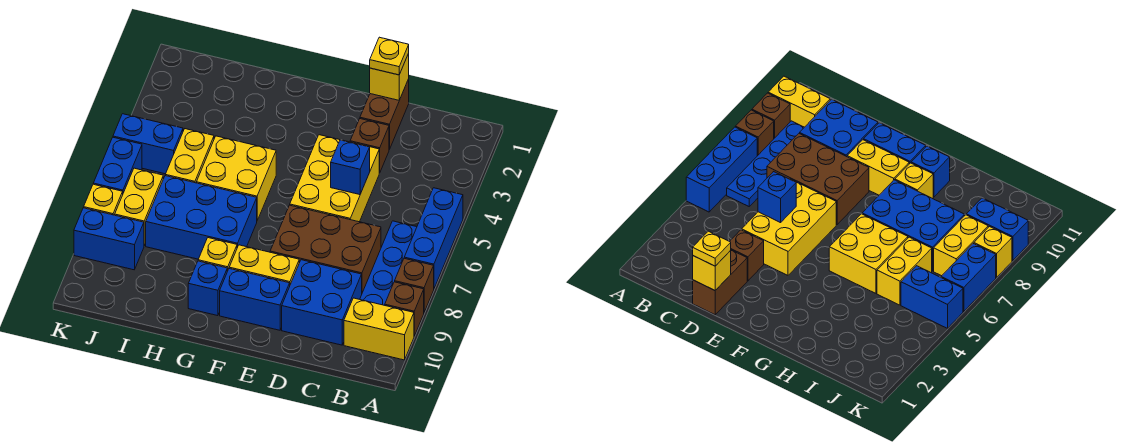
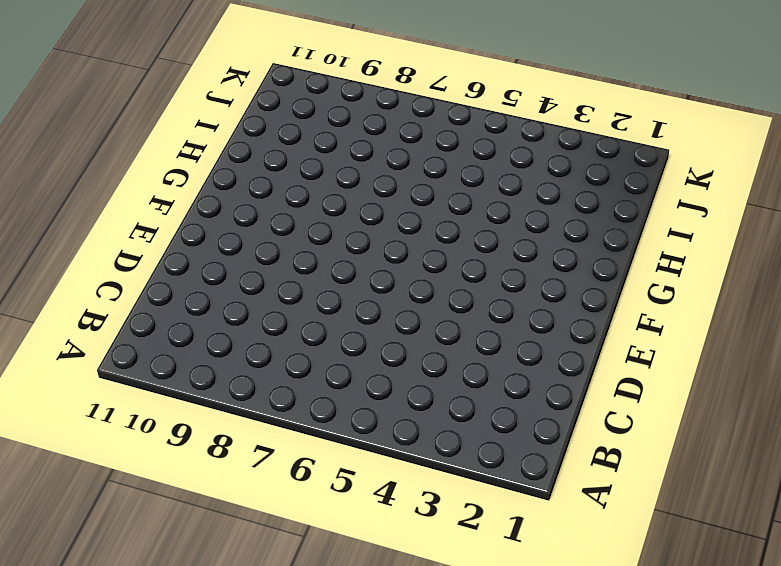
none -> blue brick A5:A7 level 1
none -> brown brick A8 level 1
none -> brown brick A9 level 1

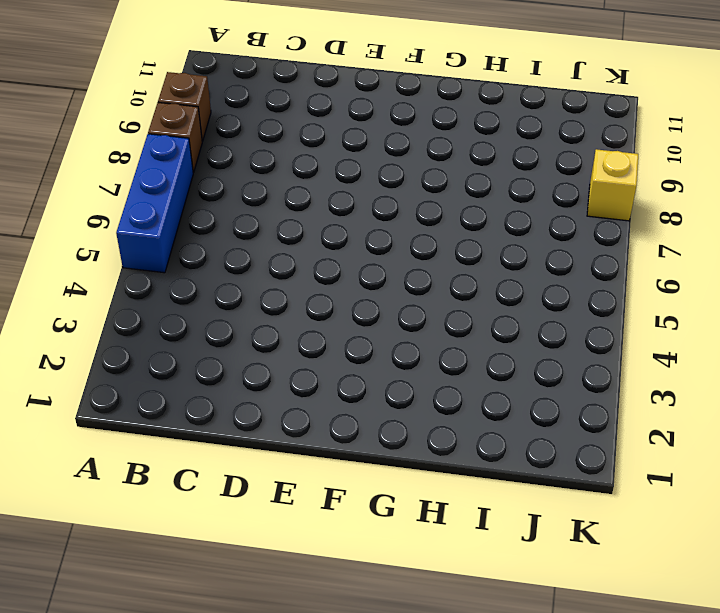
none -> yellow brick A10:B10 level 1
none -> blue plate B6:B9 level 1
none -> brown brick C7:E8 level 1

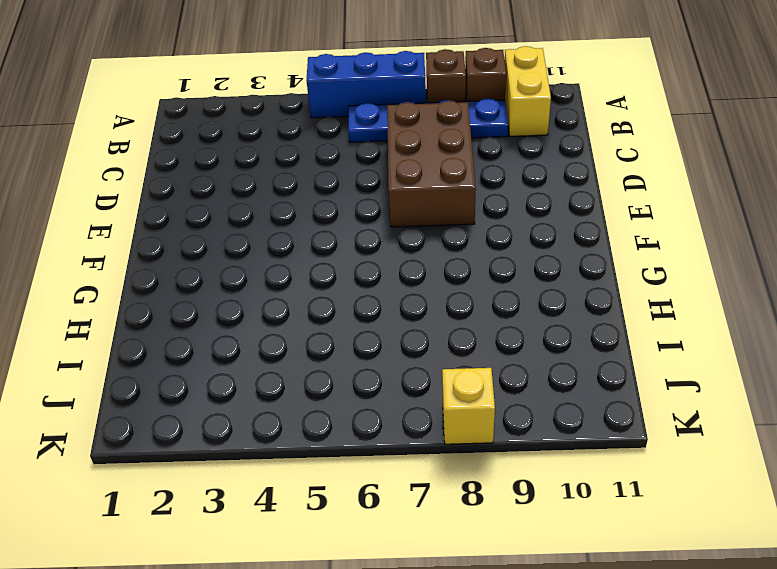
none -> blue brick C9:D10 level 1
none -> brown brick D1:D2 level 1
none -> brown brick D3 level 1

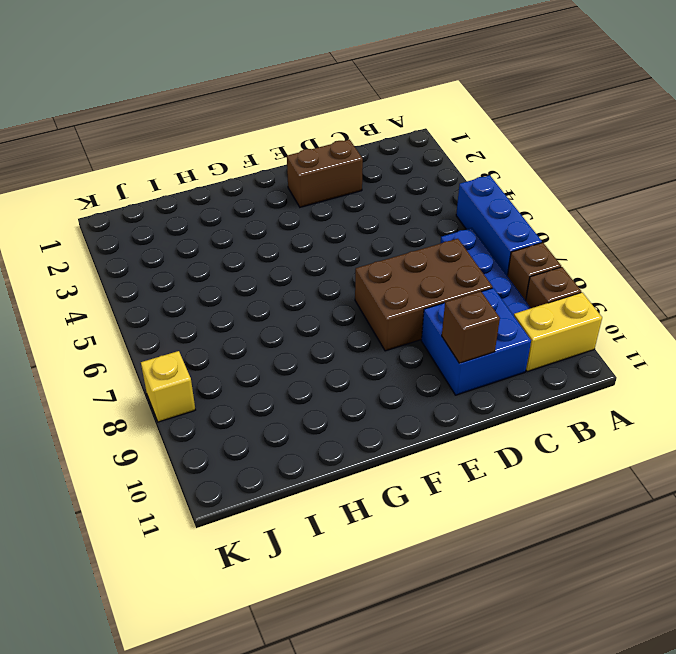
brown brick D2:E2 level 1 -> brown brick D1:D2 level 1
brown brick D10 level 2 -> brown brick D3 level 1
none -> yellow brick D4:E6 level 1
none -> yellow brick E9:F9 level 1
none -> blue brick E10:F10 level 1

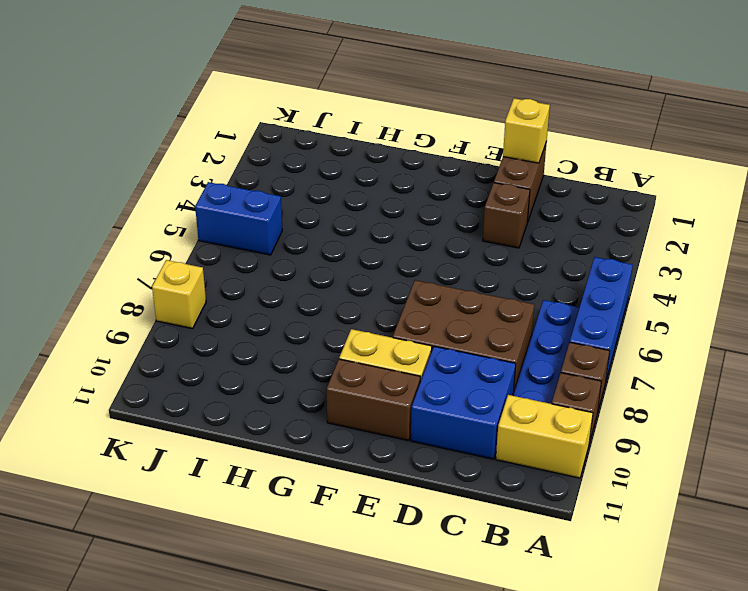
brown brick E10:F10 level 1 -> blue brick E10:F10 level 1
none -> yellow brick D4:E6 level 1
none -> yellow brick G5:H6 level 1
none -> blue brick G7:I8 level 1

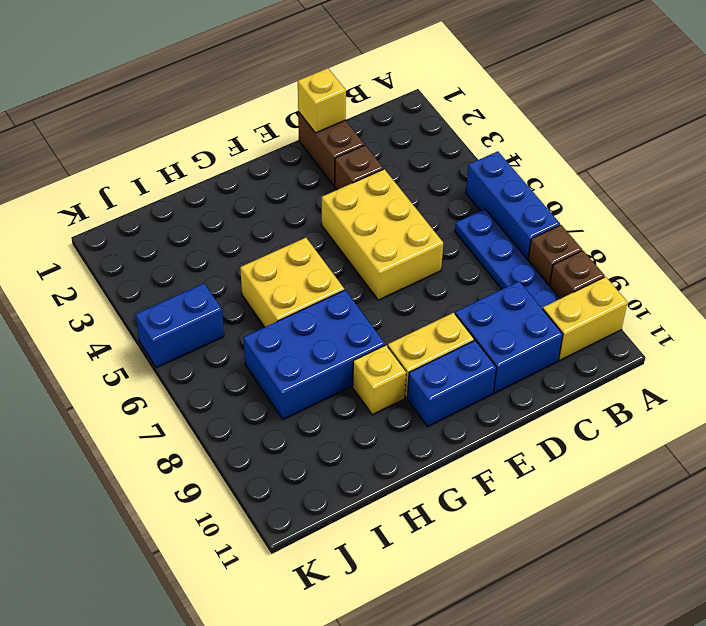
none -> brown brick C7:E8 level 1
none -> blue brick G10 level 1
none -> yellow brick I5:I6 level 1

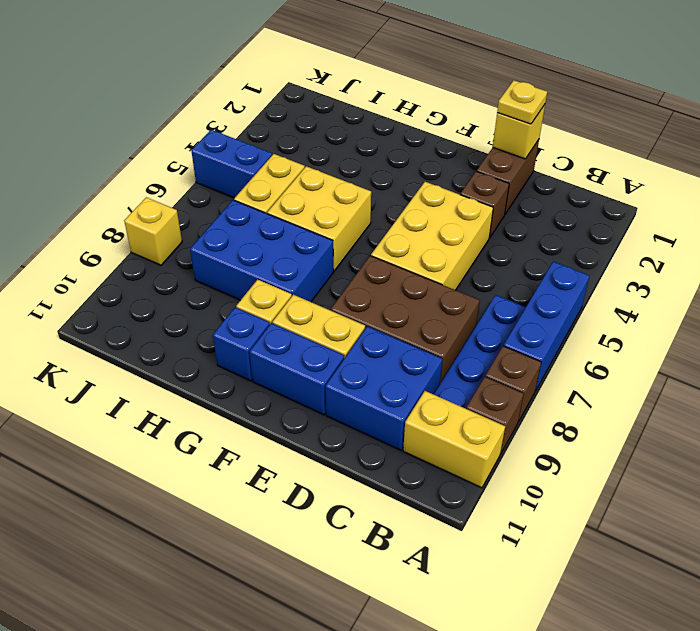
none -> yellow brick J7:J8 level 1
none -> blue brick J9:K9 level 1
none -> blue brick K6:K7 level 1

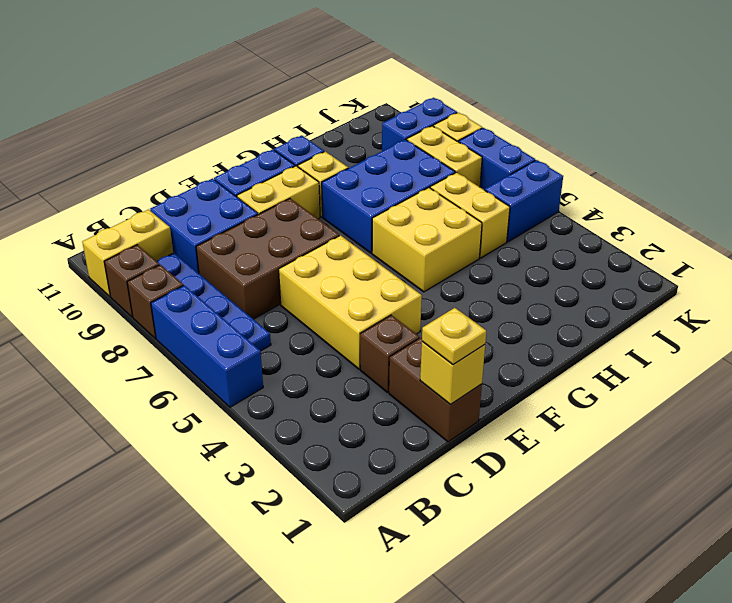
none -> blue brick D5 level 2

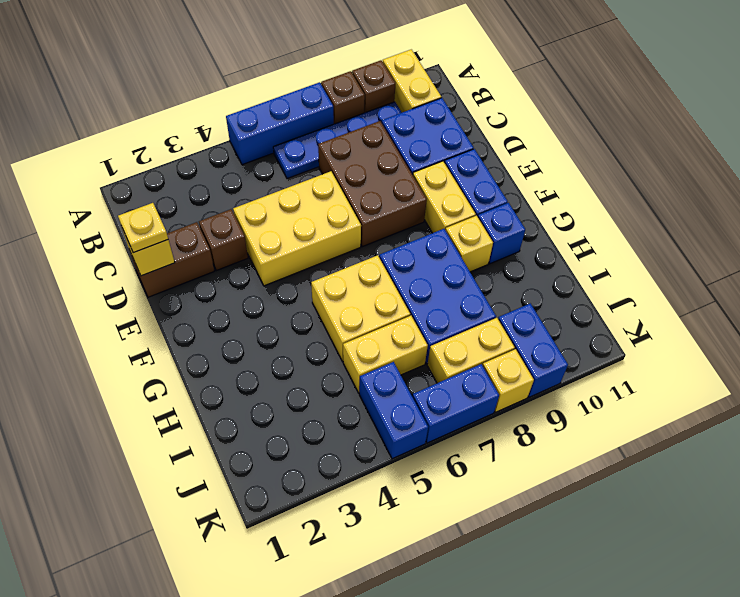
none -> blue brick D5 level 2

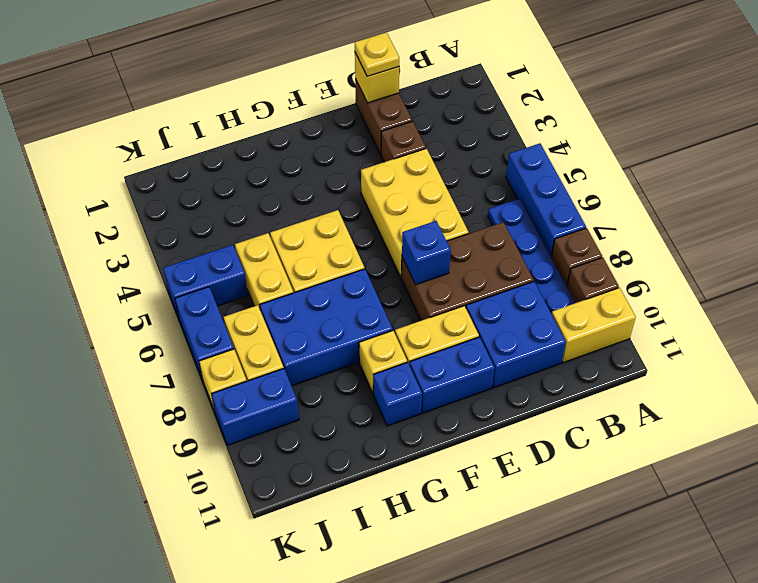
blue brick E7 level 2 -> blue brick D5 level 2

